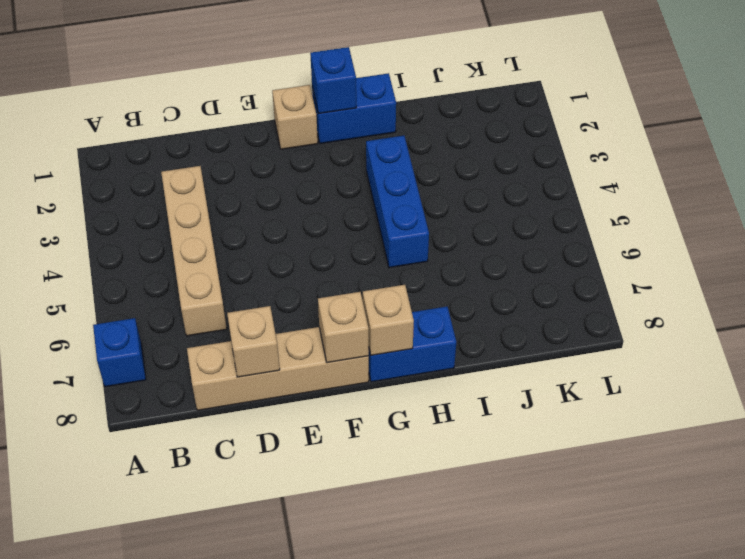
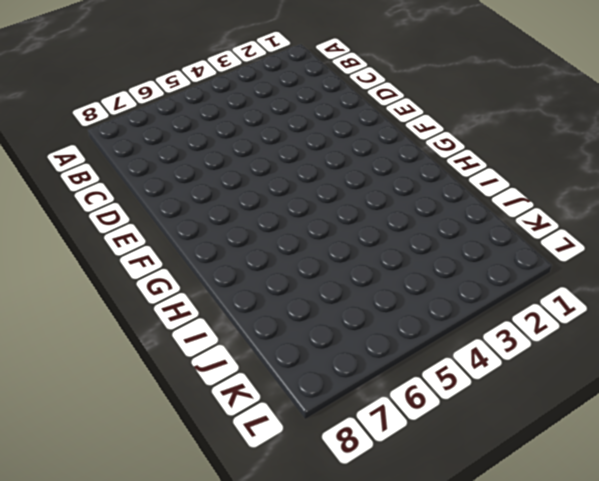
none -> blue brick A7 level 1
none -> tan brick C3:C6 level 1

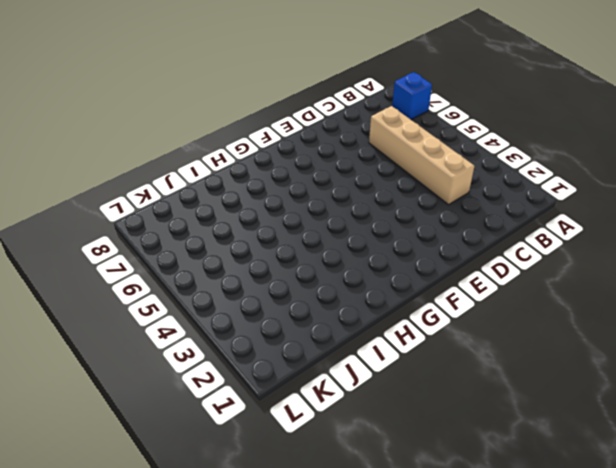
none -> tan brick C8:F8 level 1
none -> tan brick F1 level 1

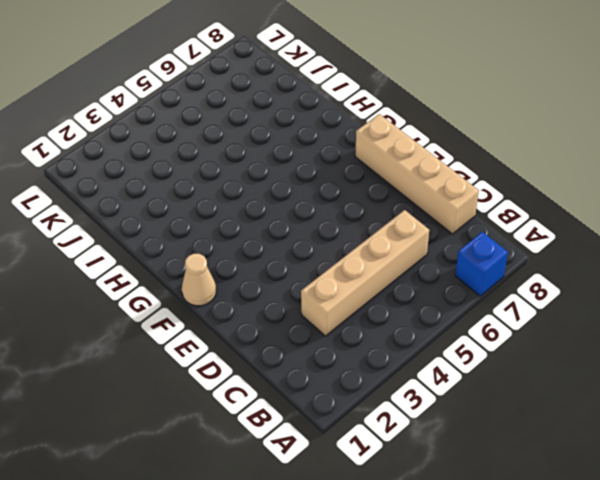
tan cone F1 level 1 -> tan brick F1 level 1
none -> blue brick G1:H1 level 1
none -> blue brick G8:H8 level 1

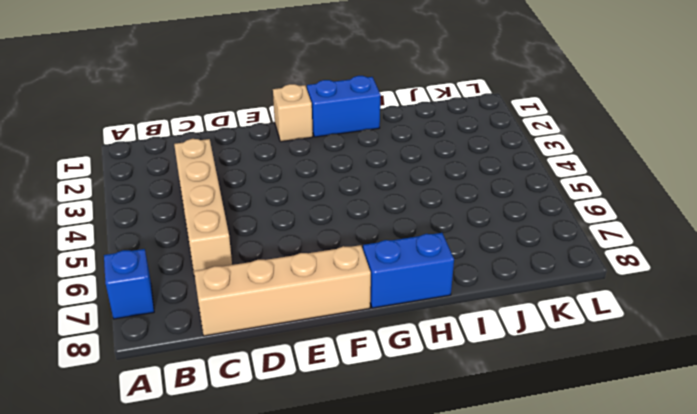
none -> blue brick H3:H5 level 1
none -> tan brick D8 level 2

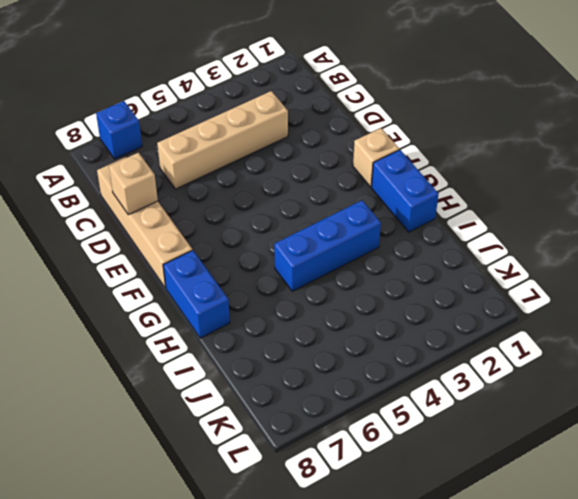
none -> tan brick F8 level 2
none -> blue brick G1 level 2

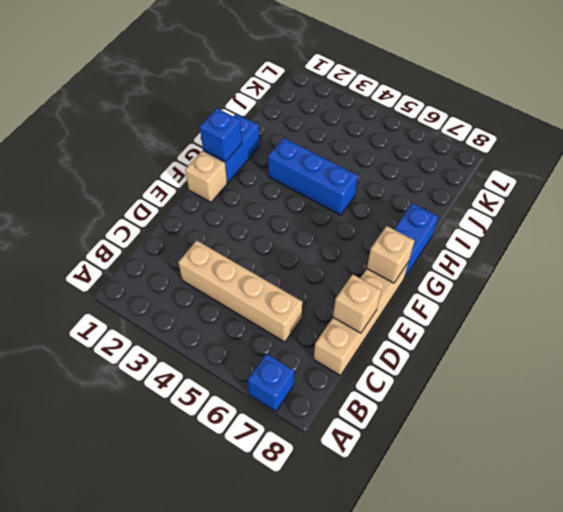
none -> tan brick G8 level 2

